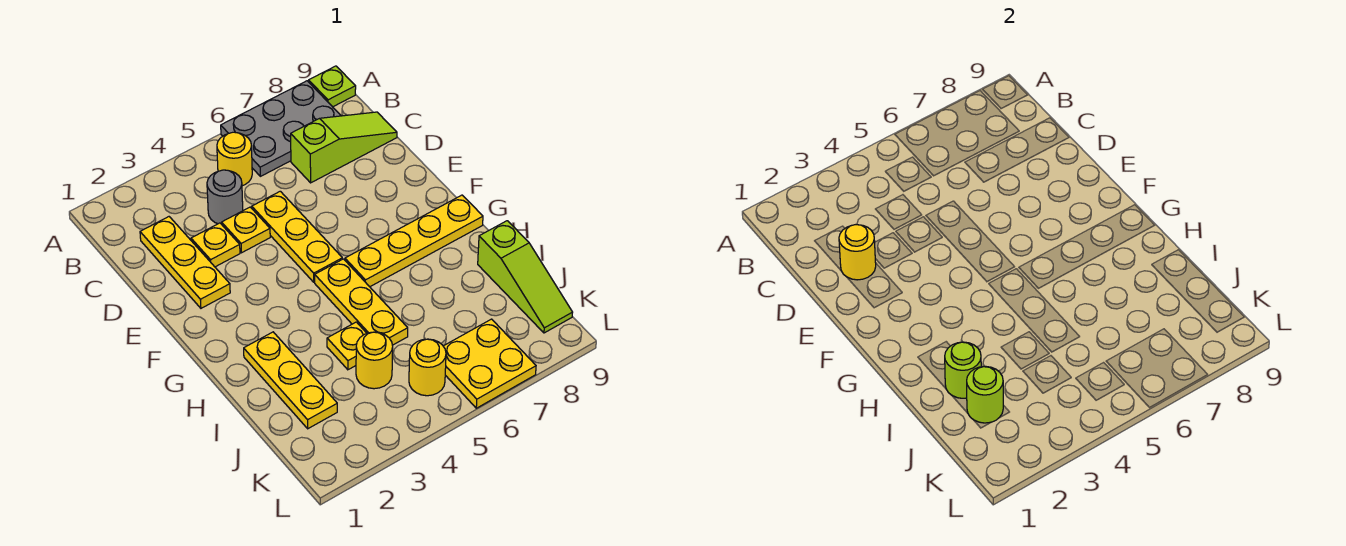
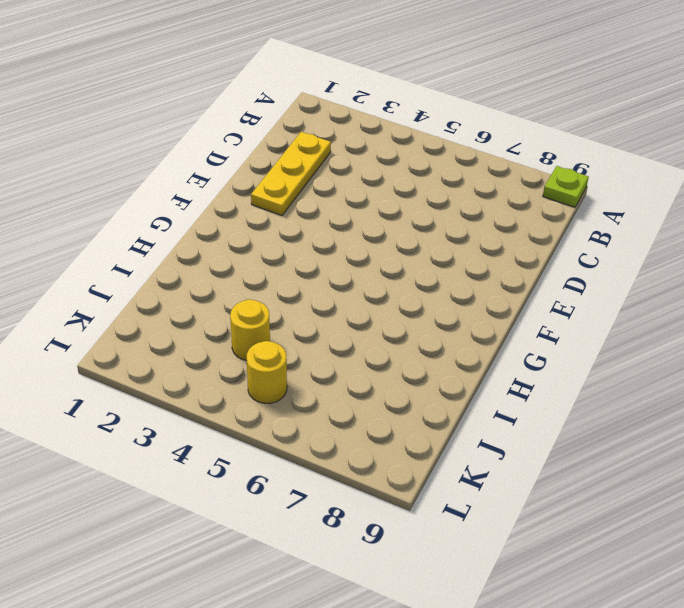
none -> grey plate A6:B8 level 1
none -> yellow round brick B5 level 1
none -> grey round brick C4 level 1

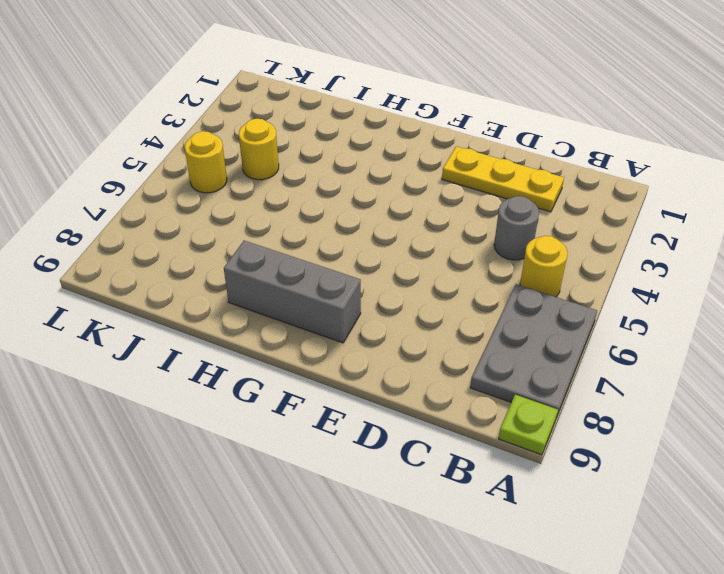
grey brick F8:H8 level 1 -> yellow plate G6:G9 level 1
none -> lime slope C7:C9 level 1 top 7
none -> yellow plate D3 level 1
none -> yellow plate D4 level 1

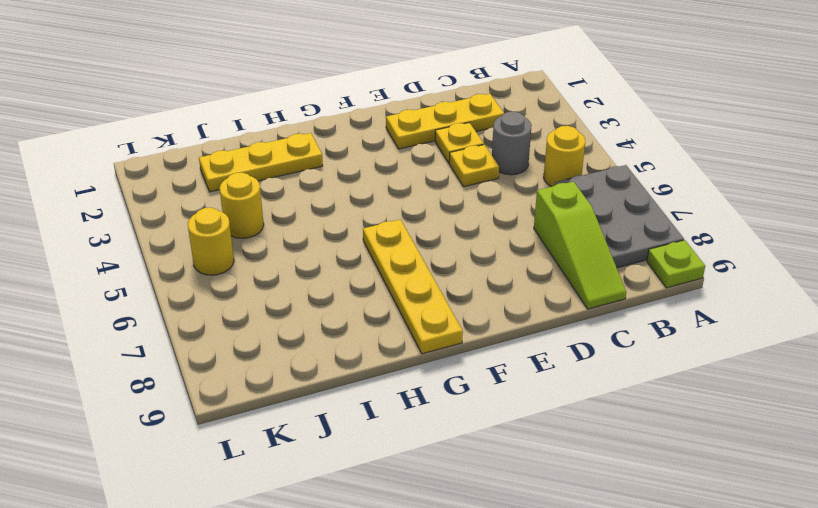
none -> yellow plate D5:F5 level 1
none -> yellow plate G5:I5 level 1
none -> yellow plate I4 level 1

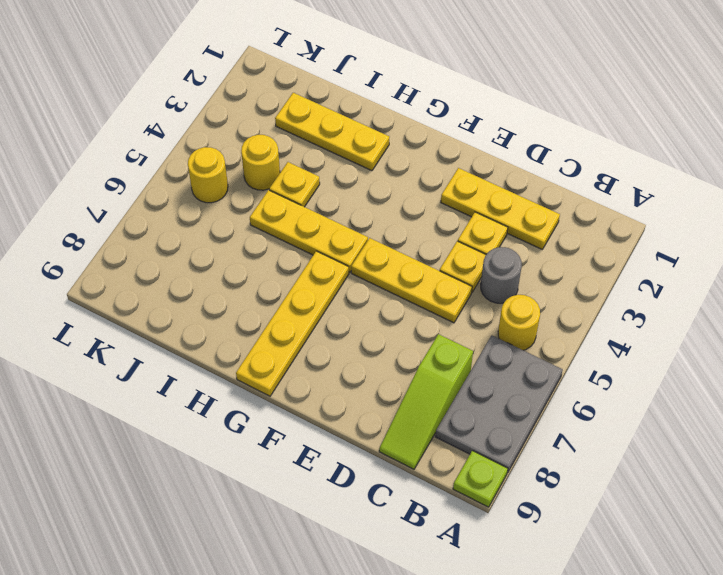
none -> lime slope I9:K9 level 1 top I
none -> yellow plate K6:L7 level 1
none -> yellow round brick D2 level 2

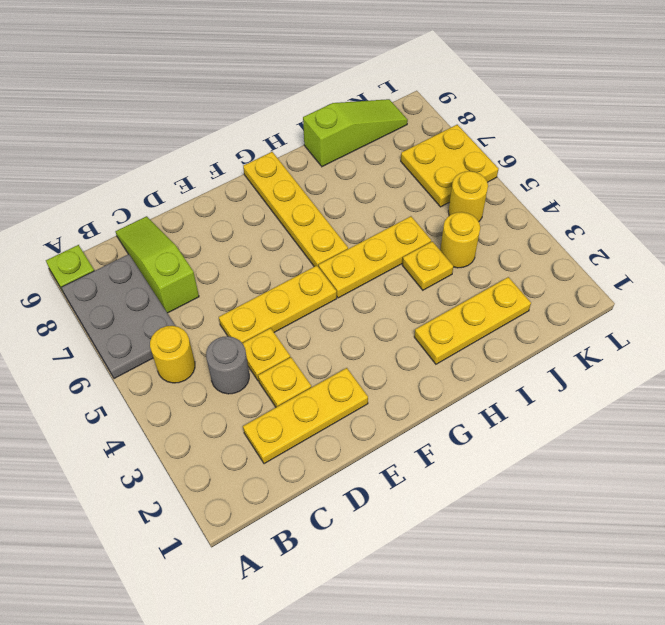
none -> yellow round brick D2 level 2
none -> lime round brick I2 level 2
none -> lime round brick J2 level 2

